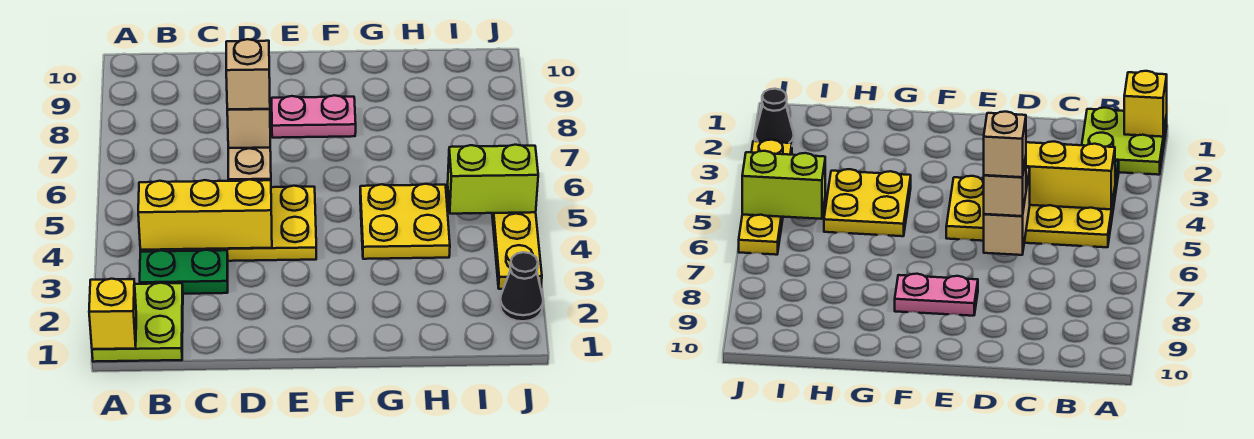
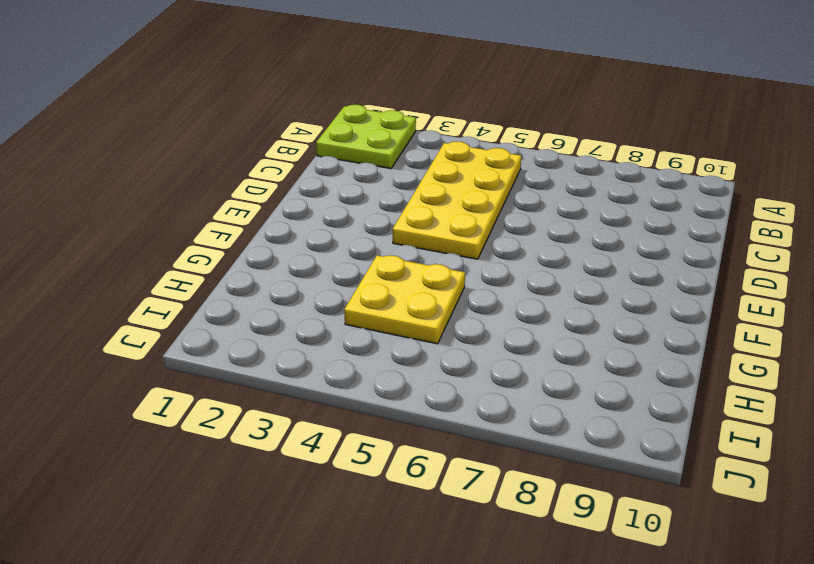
none -> green plate B3:C3 level 1
none -> pink plate E8:F8 level 1
none -> black cone J2 level 1

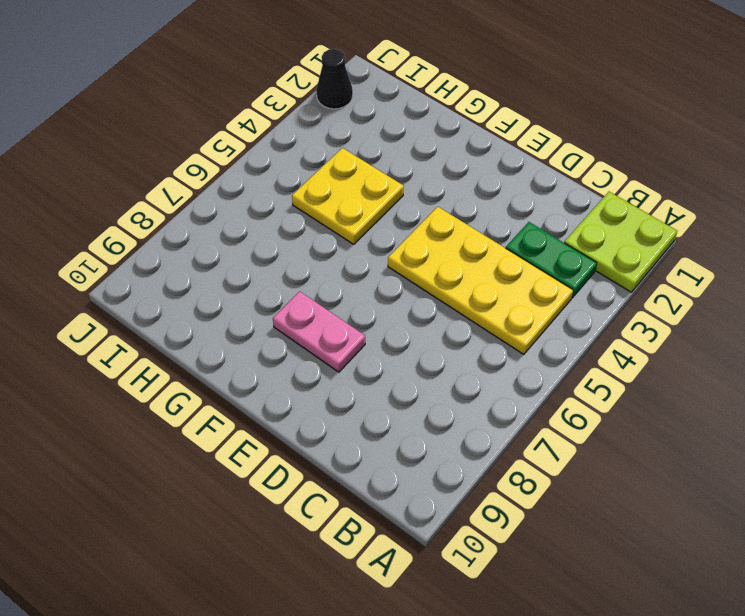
none -> yellow plate J3:J6 level 1
none -> yellow brick A1 level 2
none -> yellow brick B4:D4 level 2

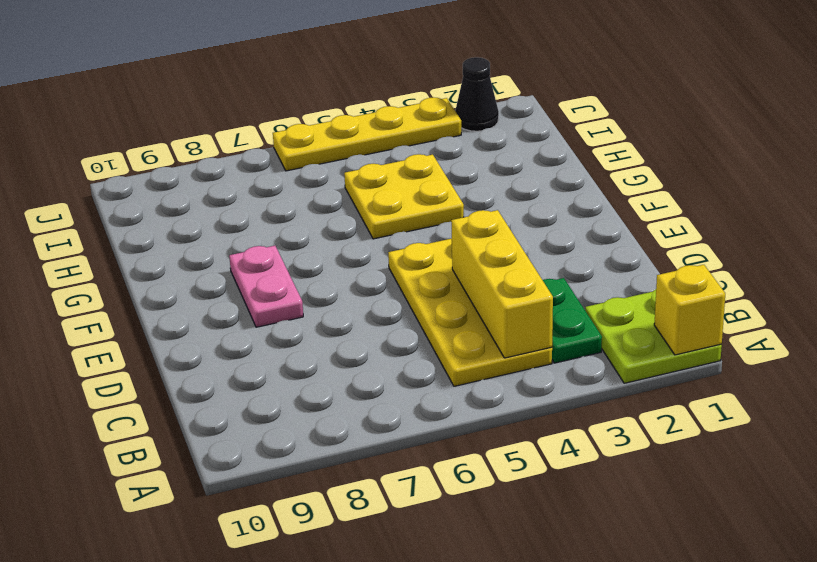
none -> tan brick D5:D6 level 2
none -> lime brick I5:J5 level 2
none -> tan brick D6 level 3

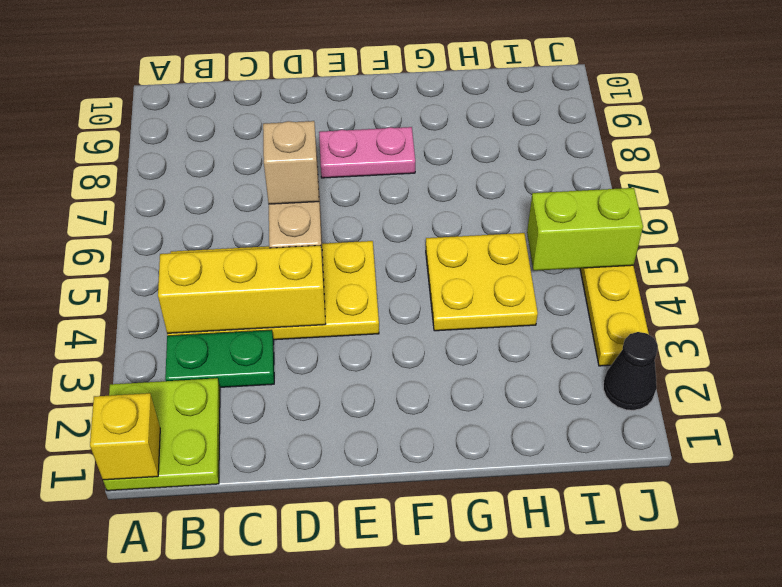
none -> tan brick D6 level 4

